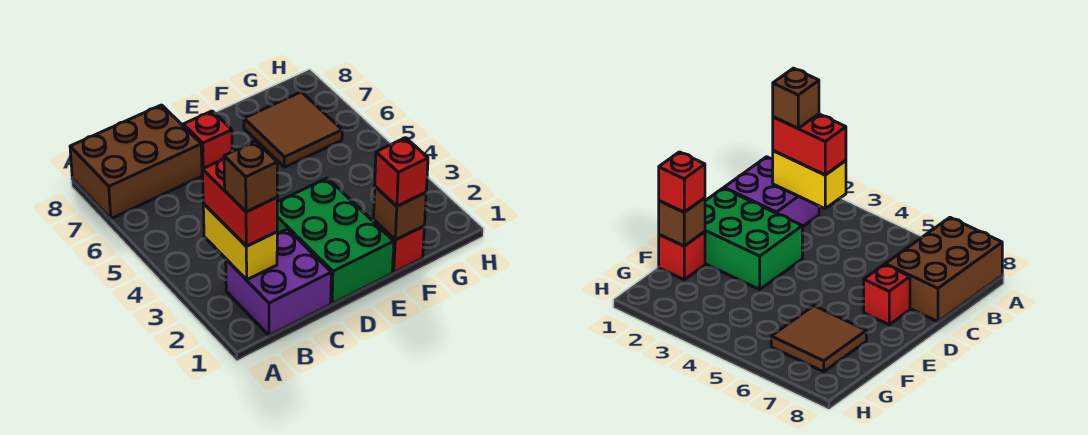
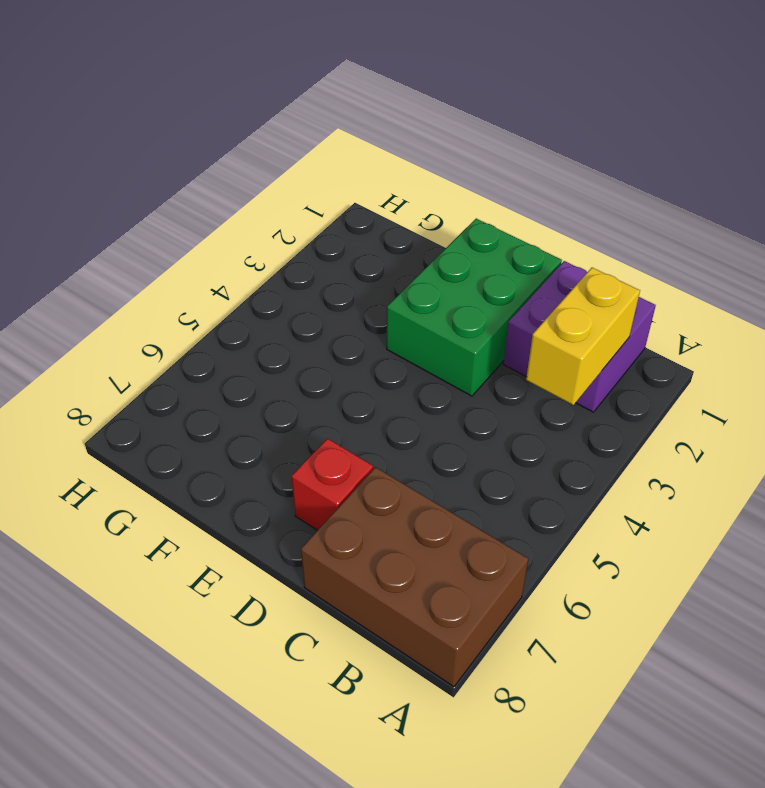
none -> red brick F1 level 1
none -> brown tile F6:G7 level 1

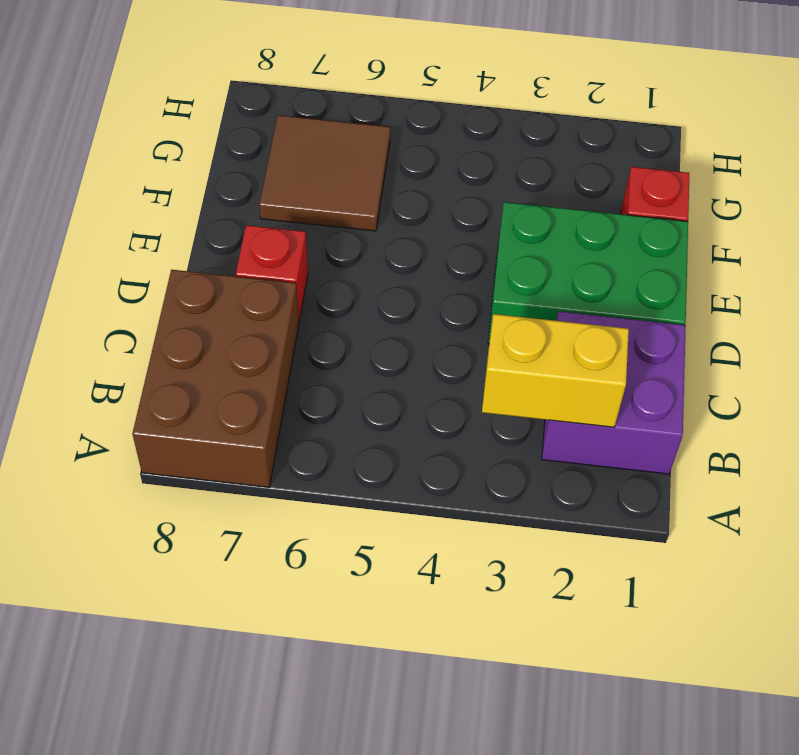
none -> brown brick F1 level 2
none -> red brick B2:B3 level 3

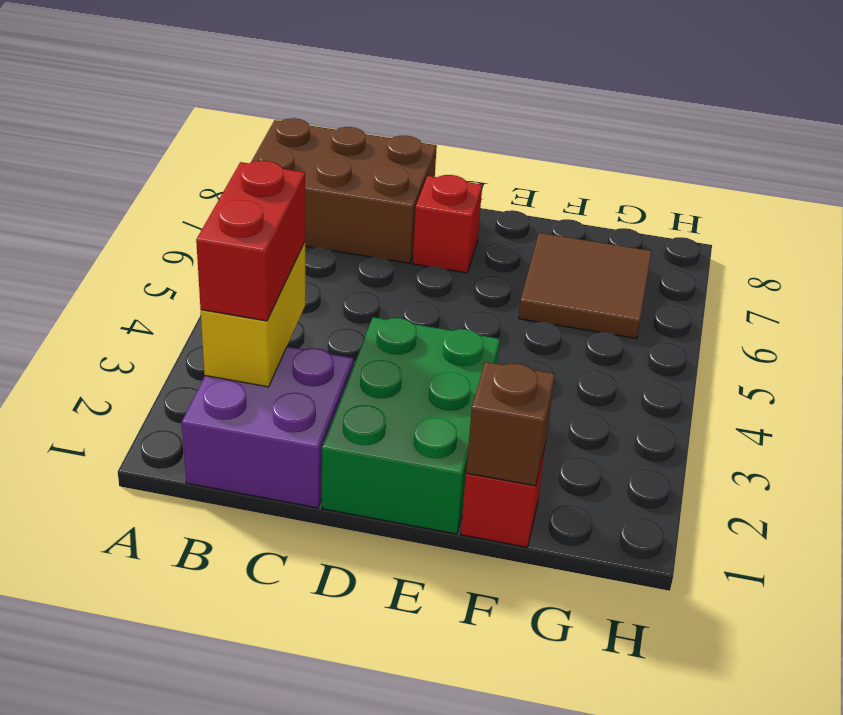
none -> red brick F1 level 3
none -> brown brick B2 level 4

